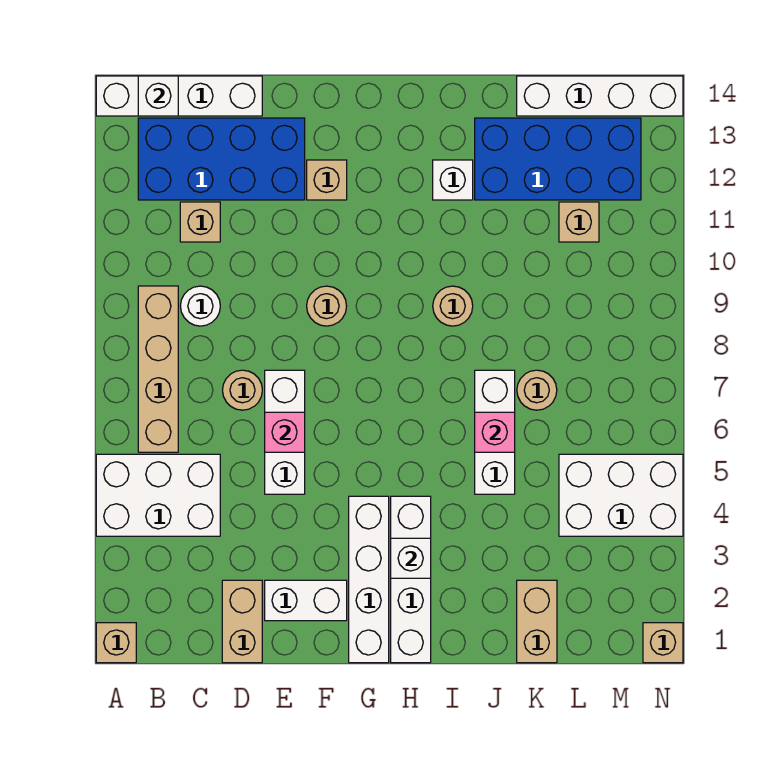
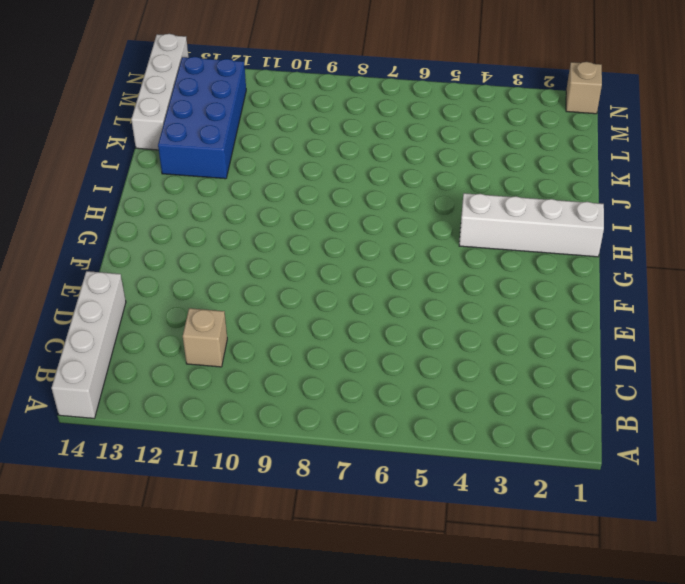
none -> tan brick A1 level 1
none -> white brick A4:C5 level 1
none -> tan brick B6:B9 level 1

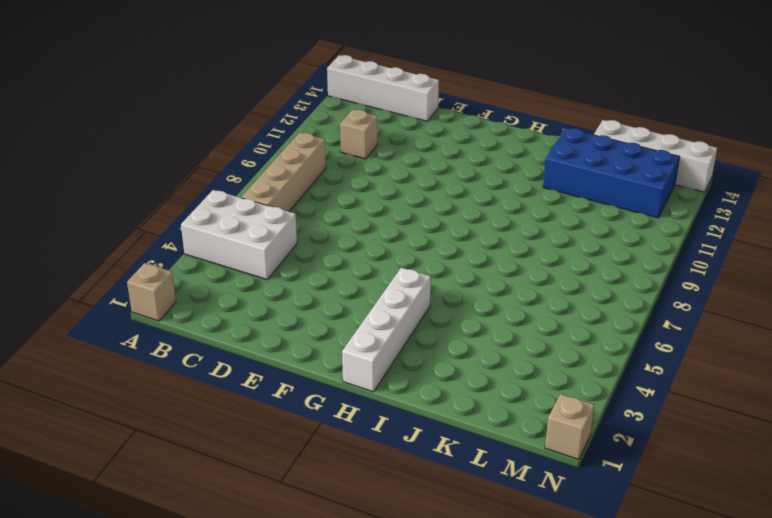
none -> blue brick B12:E13 level 1
none -> white round brick C9 level 1
none -> tan brick D1:D2 level 1

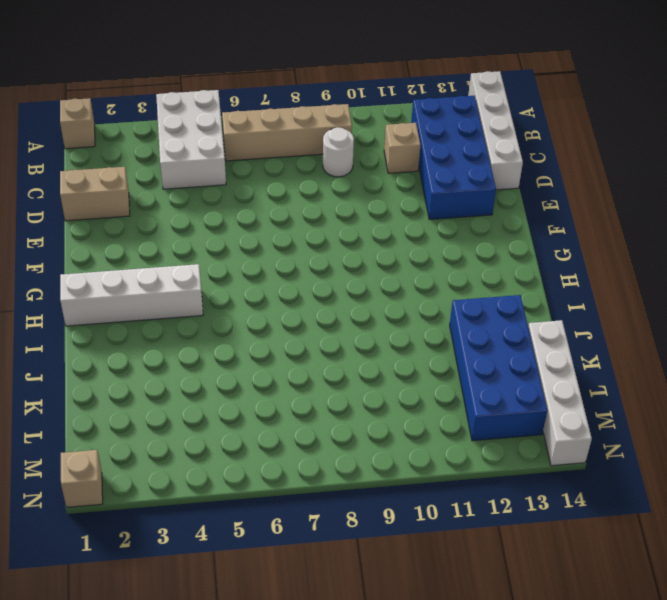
none -> tan round brick D7 level 1
none -> white brick E2:F2 level 1
none -> white brick E5:E7 level 1

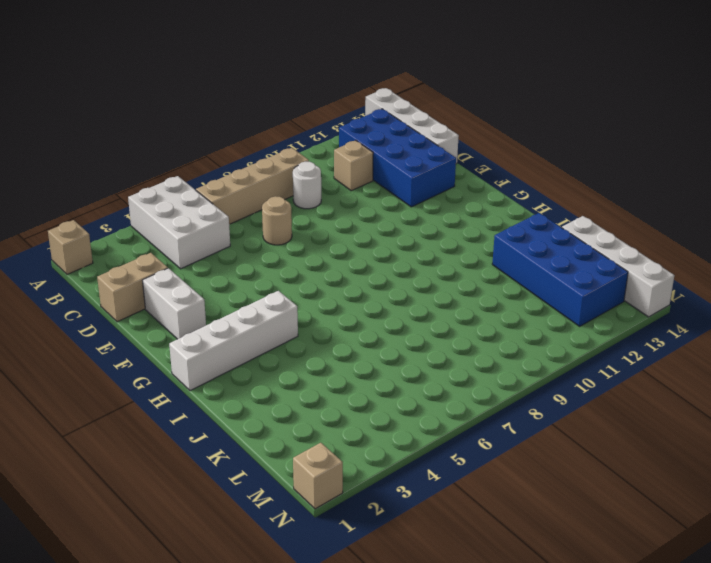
none -> white brick E5:E7 level 1
none -> tan round brick F9 level 1
none -> tan brick F12 level 1

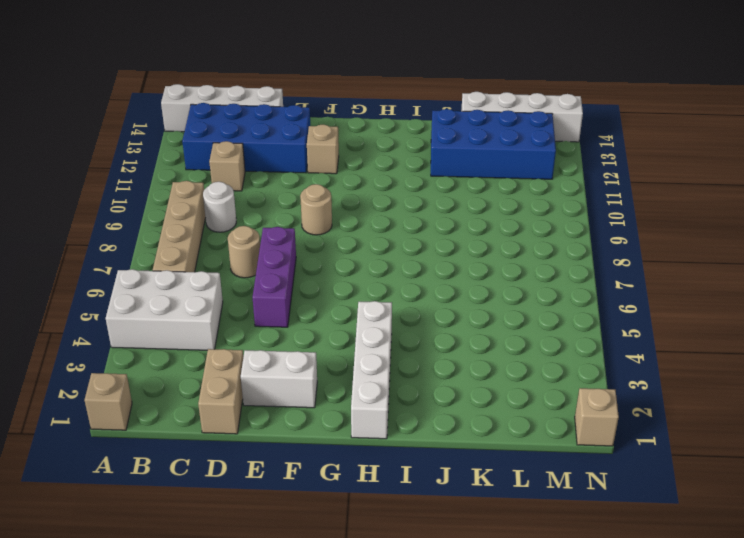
purple brick E5:E7 level 1 -> white brick E5:E7 level 1
none -> white brick G1:G4 level 1
none -> tan round brick I9 level 1
none -> white brick I12 level 1

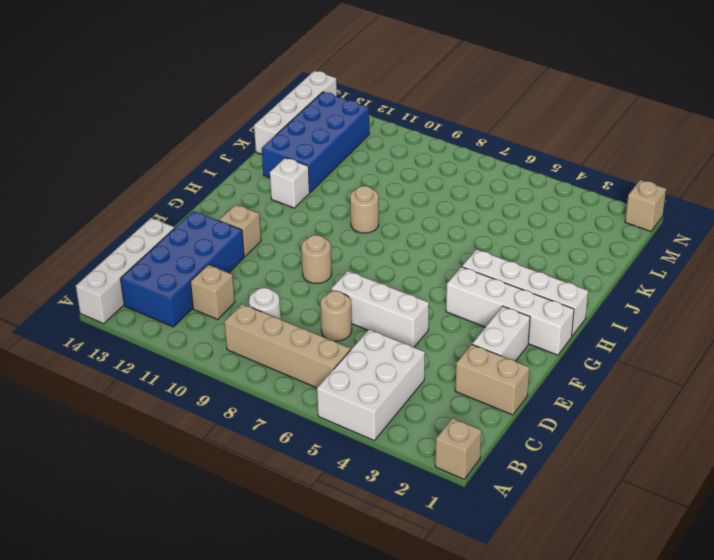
none -> white brick J5:J7 level 1
none -> tan brick K1:K2 level 1
none -> tan round brick K7 level 1

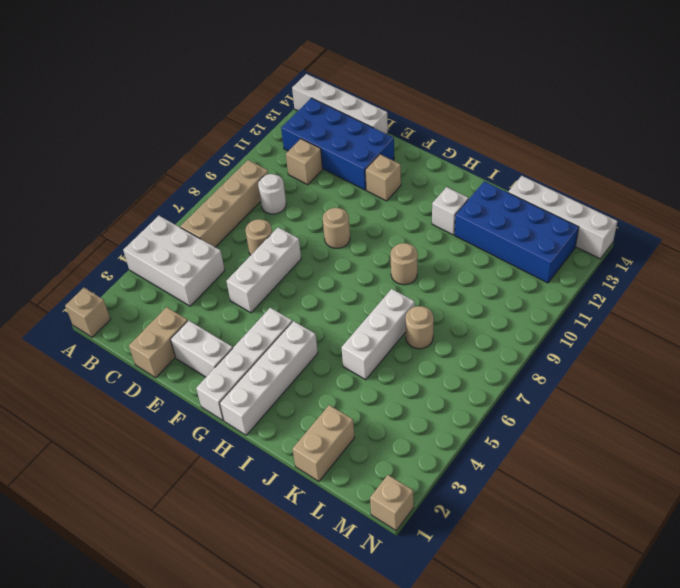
none -> white brick L4:N5 level 1
none -> tan brick L11 level 1
none -> white brick B14 level 2

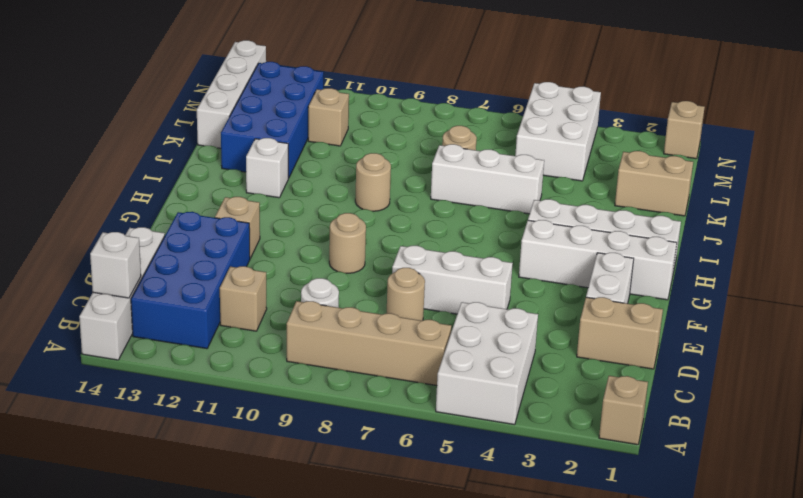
none -> pink brick E6 level 2
none -> white brick H3 level 2
none -> pink brick J6 level 2

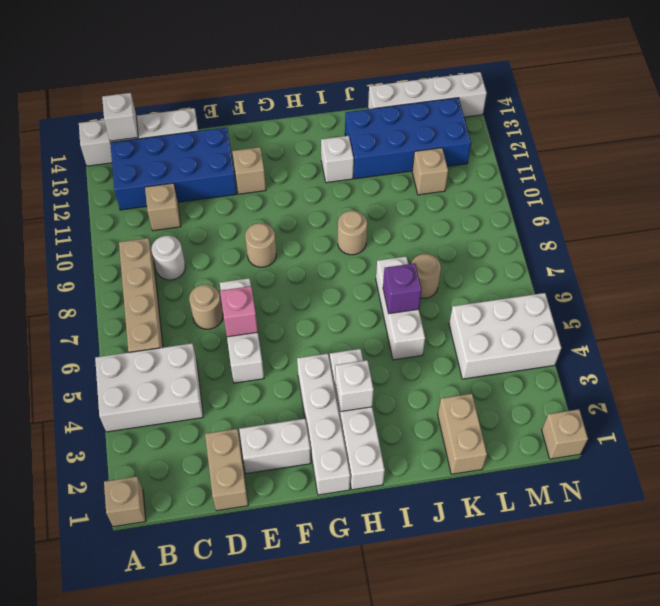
purple brick J6 level 2 -> pink brick J6 level 2

